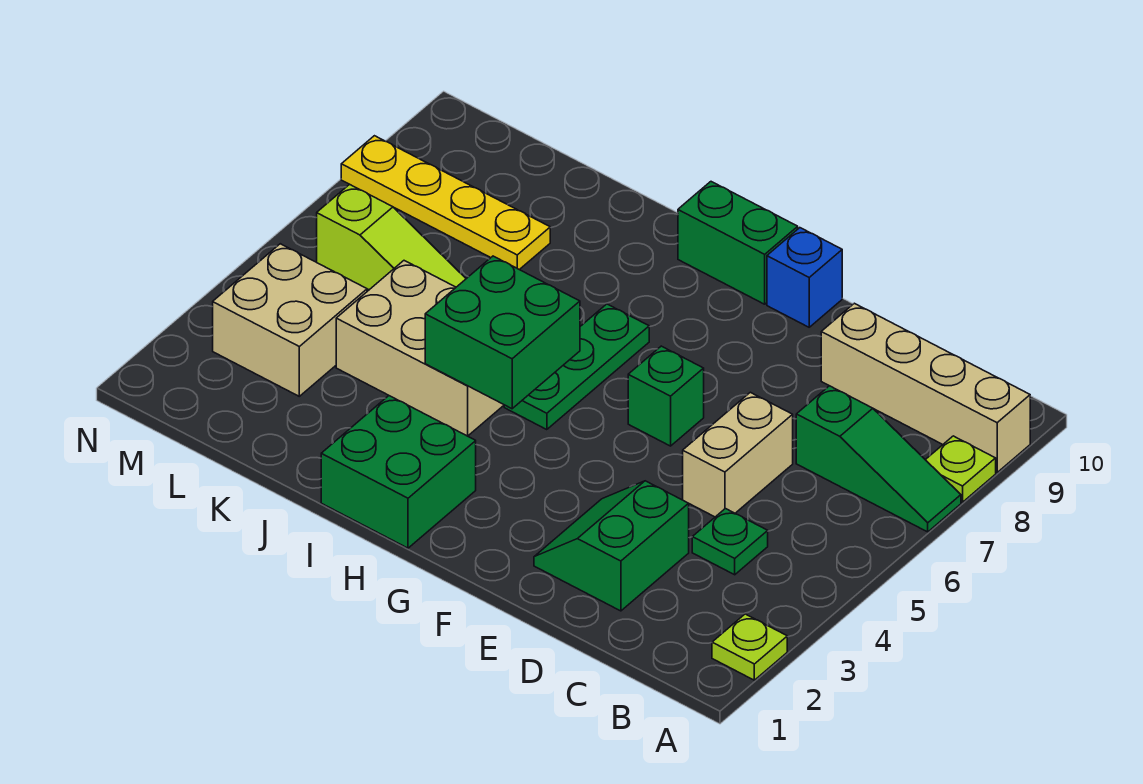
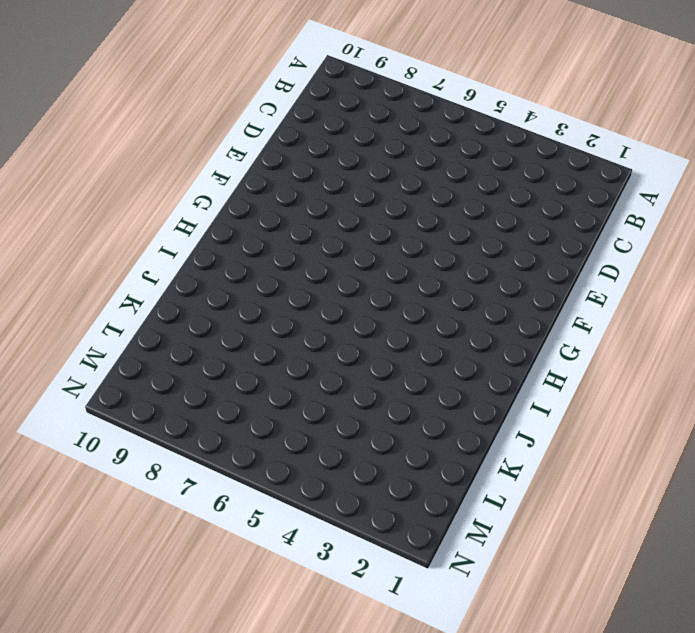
none -> lime plate A2 level 1
none -> green slope A7:C7 level 1 top C
none -> lime plate A8 level 1

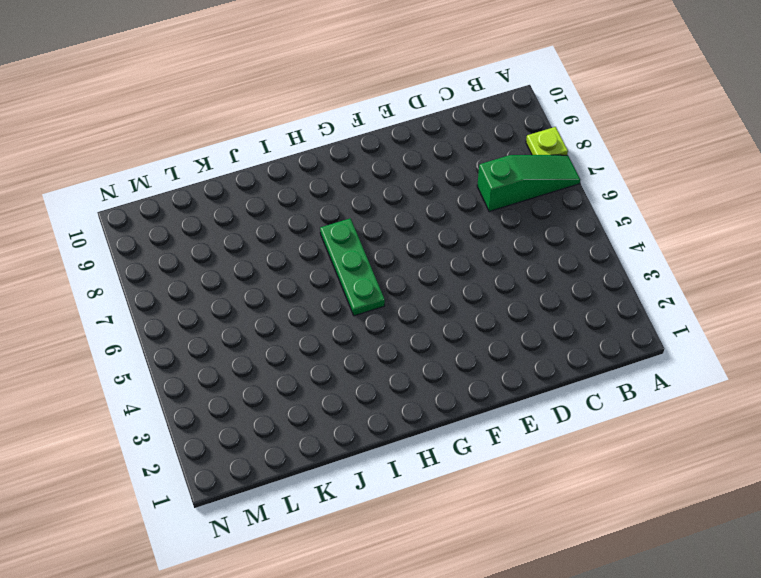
none -> lime plate A2 level 1
none -> tan brick A9:D9 level 1
none -> green plate C4 level 1

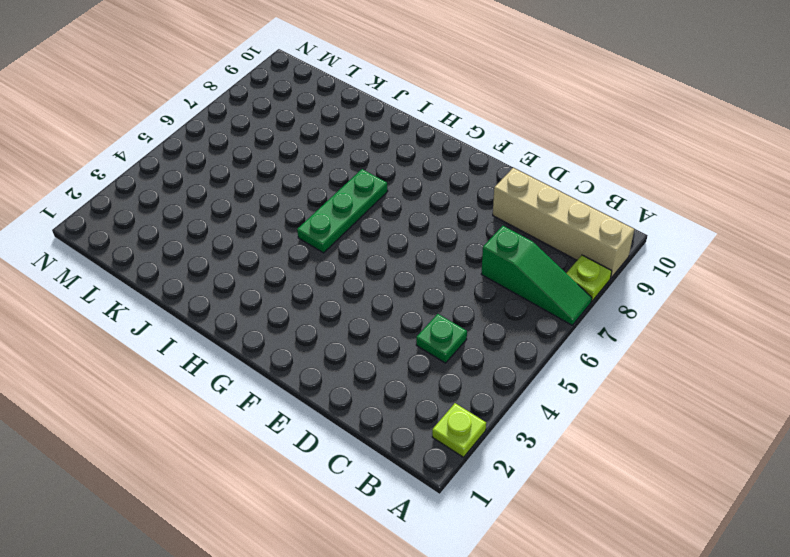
none -> green slope D2:E3 level 1 top D
none -> tan brick D5:D6 level 1
none -> green brick F6 level 1

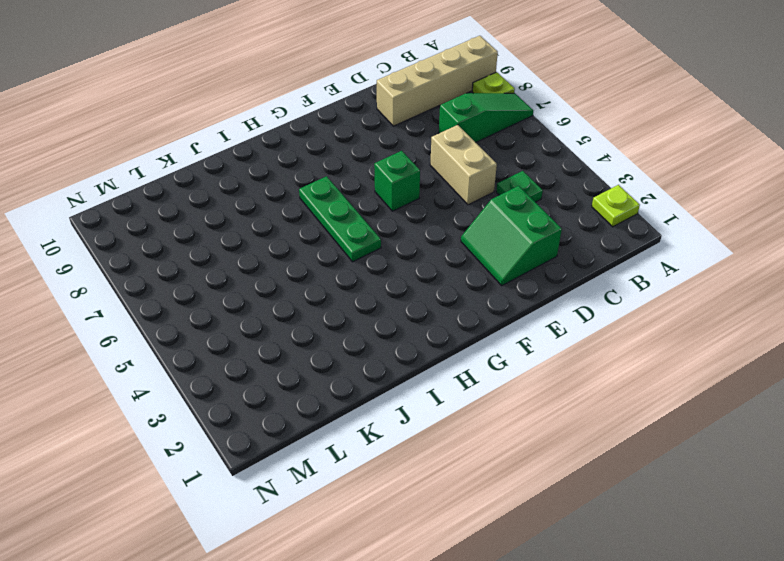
none -> blue brick F10 level 1
none -> green brick G10:H10 level 1
none -> green brick H1:I2 level 1

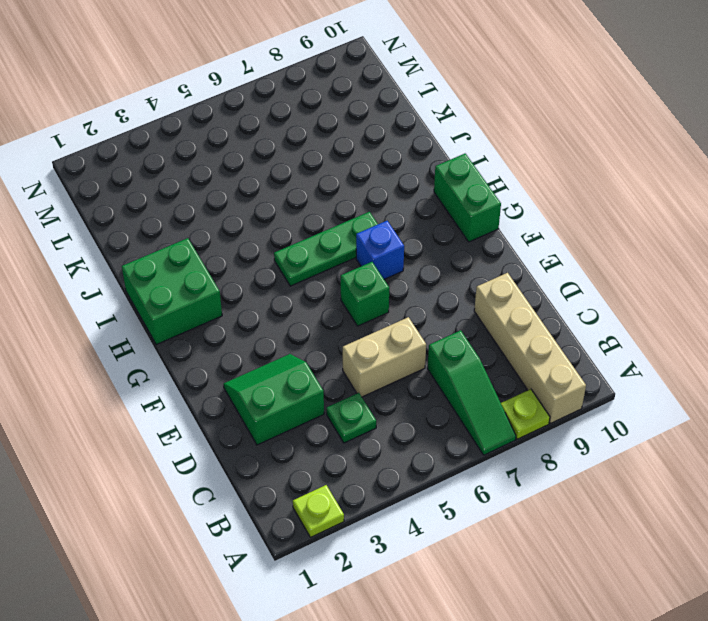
blue brick G7 level 1 -> blue brick F10 level 1
none -> tan brick I4:K5 level 1
none -> lime slope K6:M6 level 1 top M
none -> yellow plate K8:N8 level 1

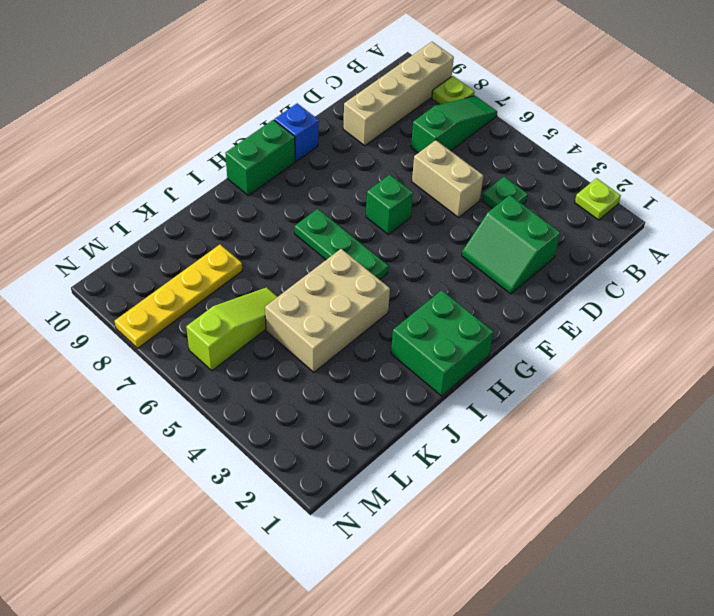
none -> tan brick L3:M4 level 1
none -> green brick H4:I5 level 2

